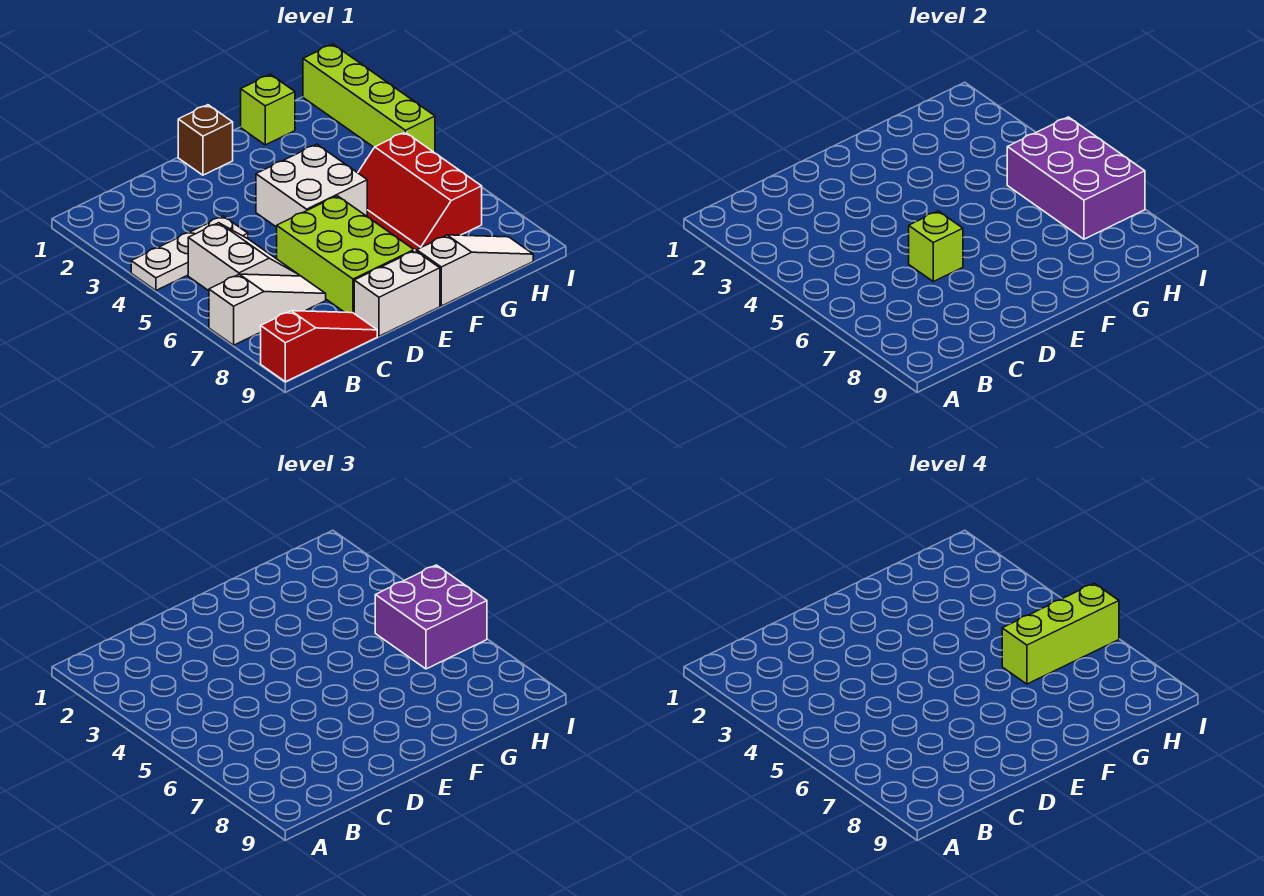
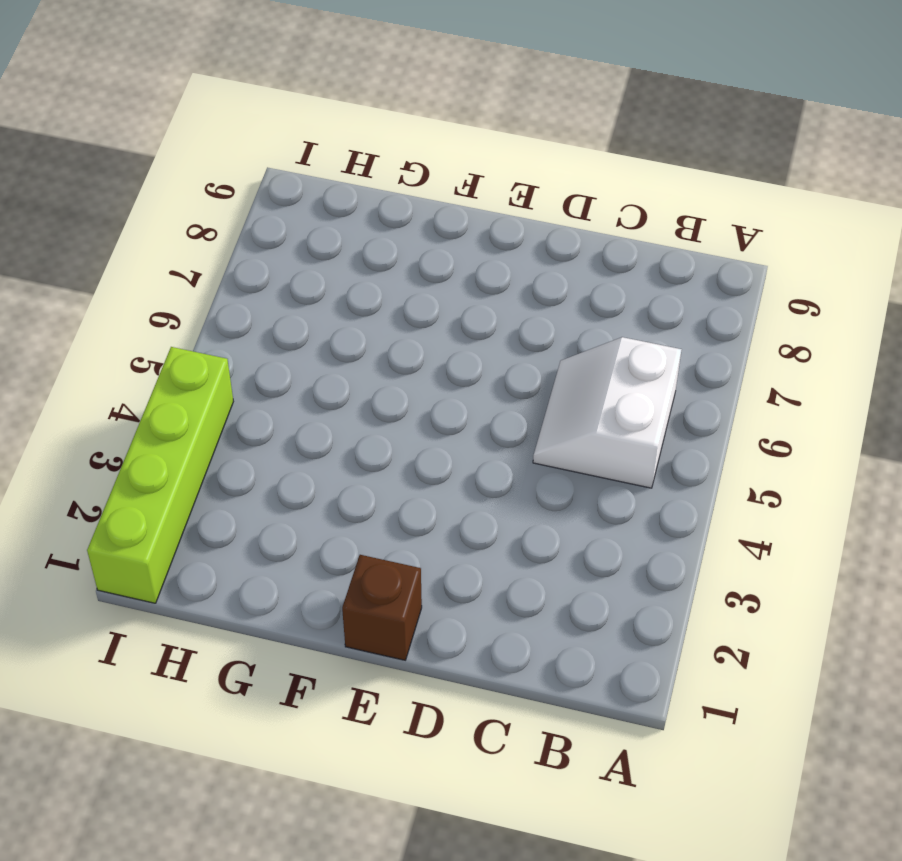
none -> white plate A4:C4 level 1
none -> white slope A7:C7 level 1 top A
none -> red slope A9:C9 level 1 top A

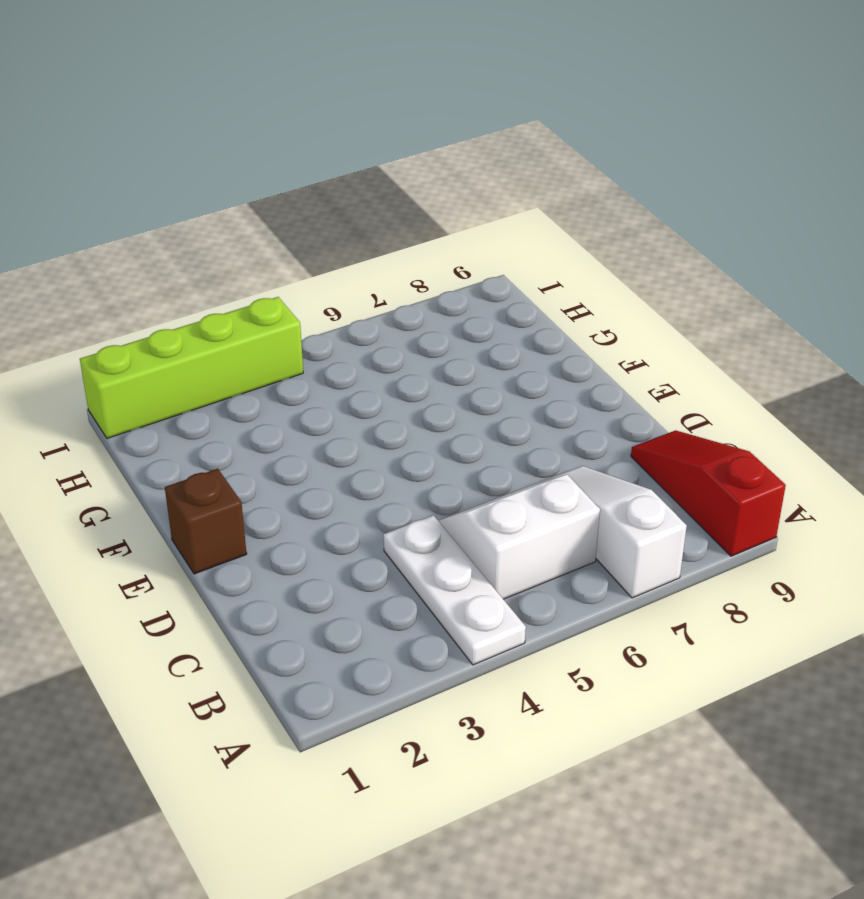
none -> lime brick D6:E8 level 1
none -> white brick D9:E9 level 1
none -> white brick E4:F5 level 1

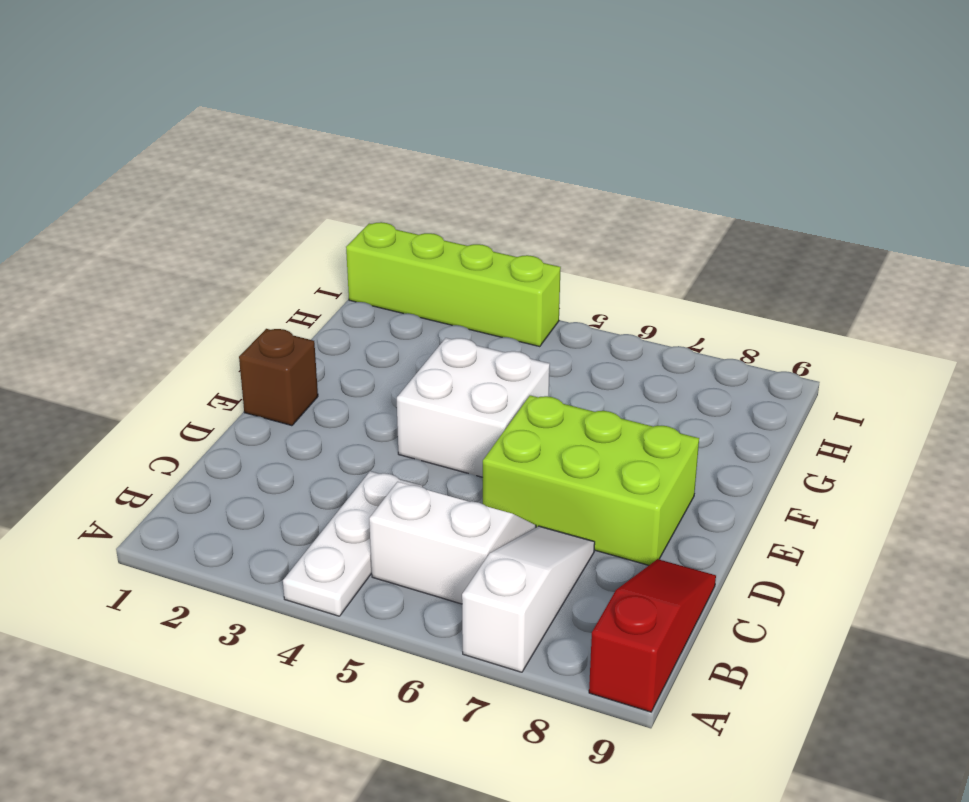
none -> white brick D9:E9 level 1
none -> white slope F9:H9 level 1 top F
none -> lime brick G1 level 1

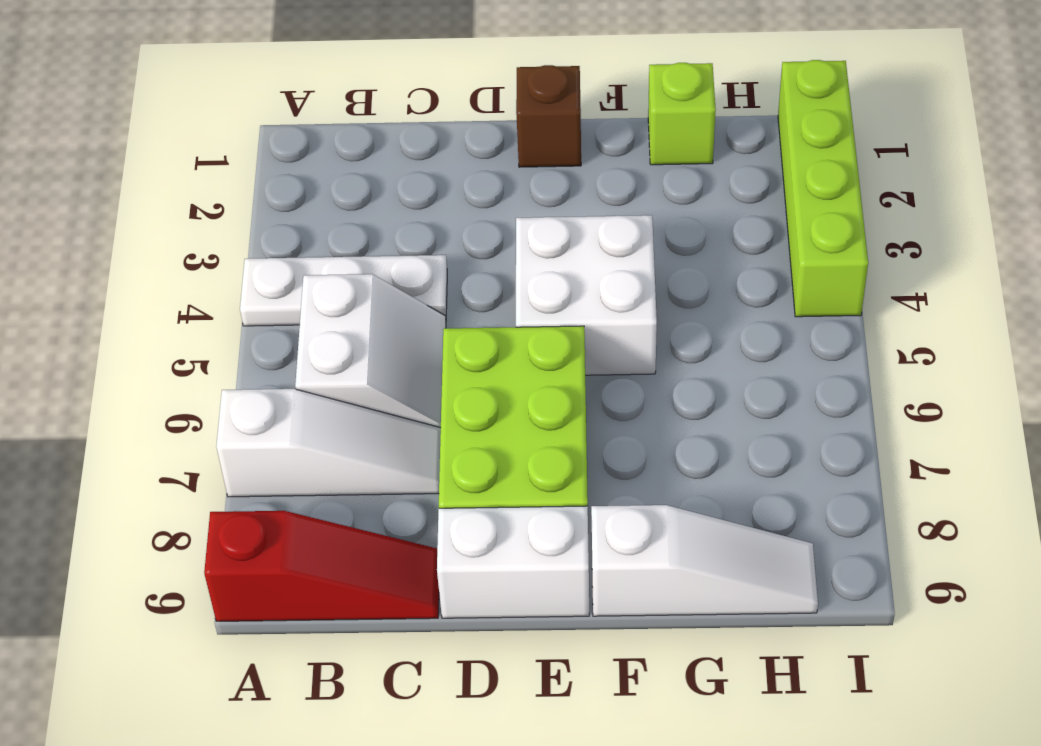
none -> red slope G5:H7 level 1 top H
none -> lime brick D6 level 2
none -> purple brick H5:I7 level 2

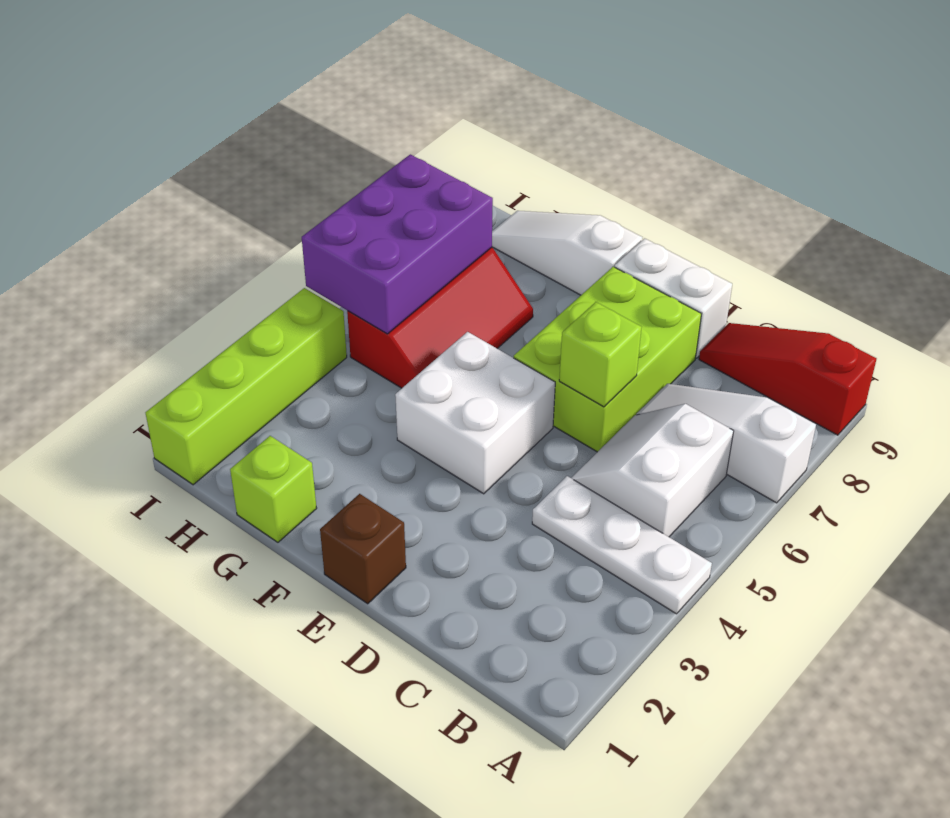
none -> purple brick H5:I6 level 3
none -> lime brick G6:I6 level 4

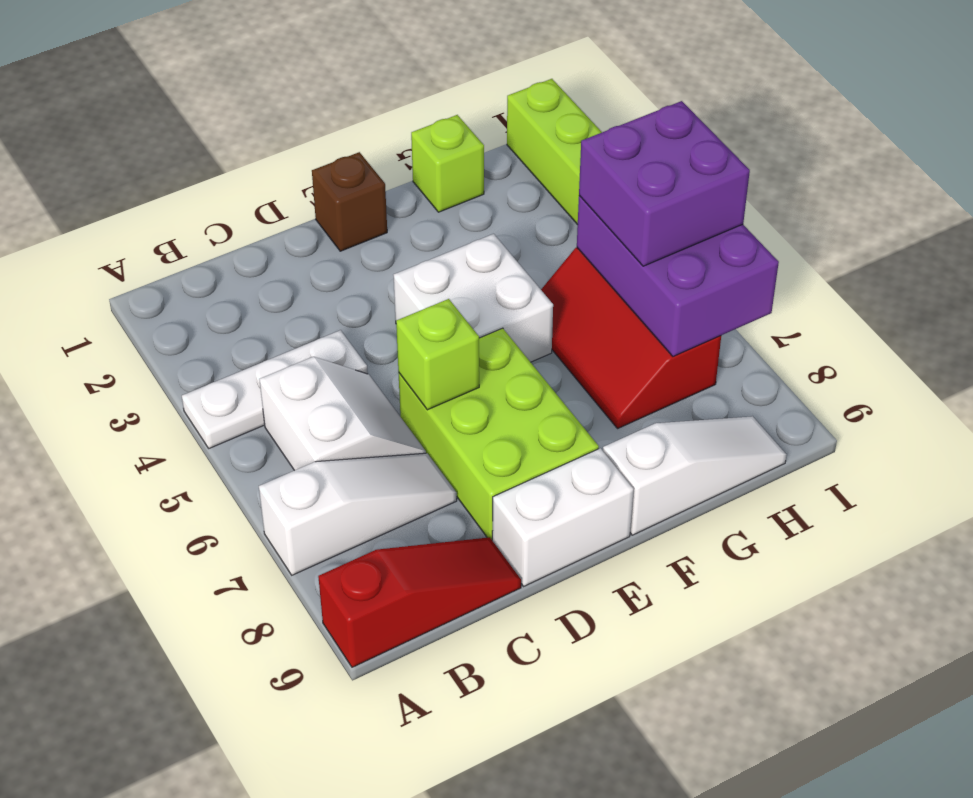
none -> lime brick G6:I6 level 4

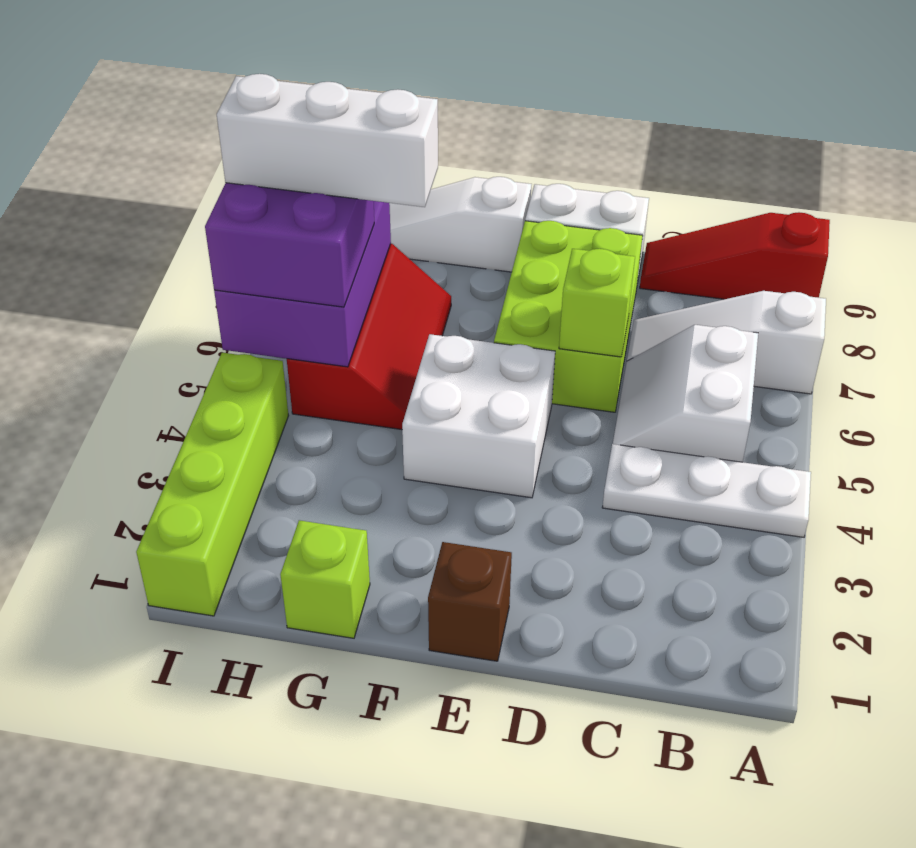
white brick G6:I6 level 4 -> lime brick G6:I6 level 4

